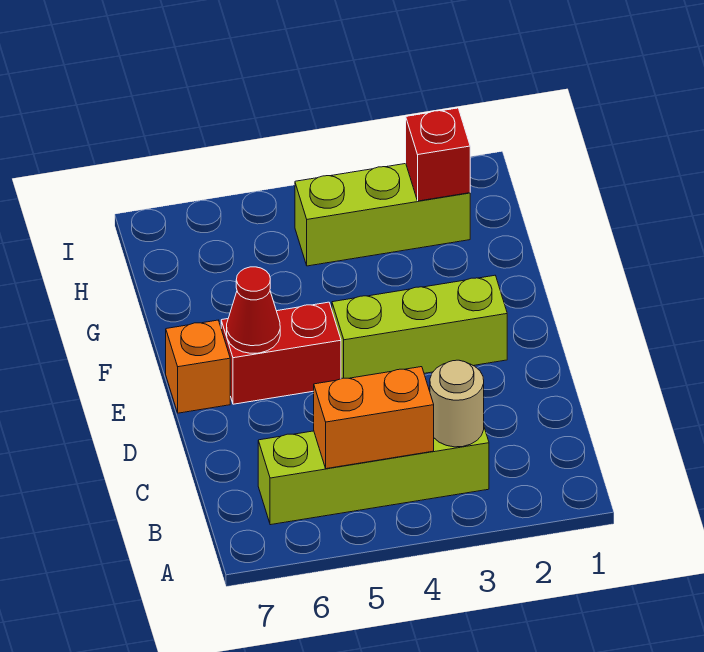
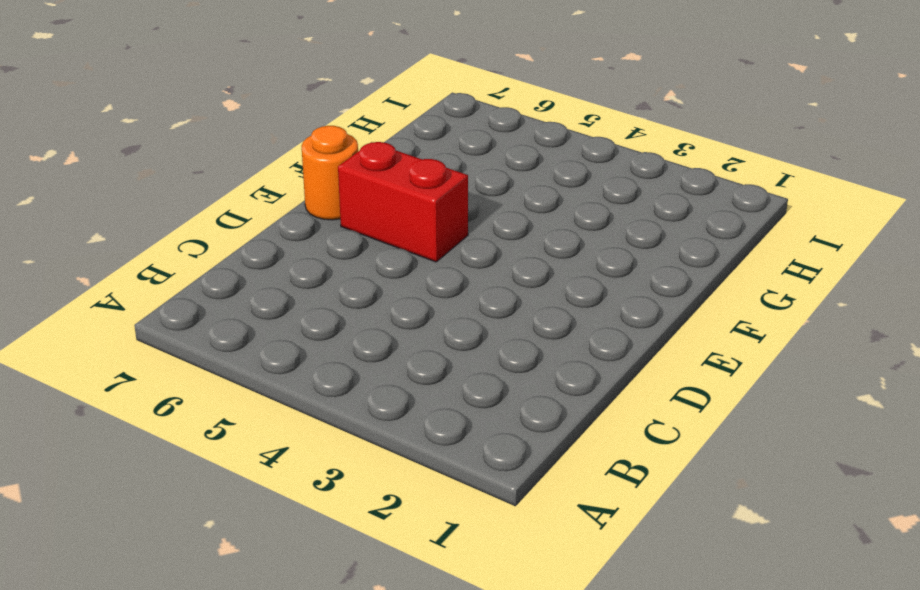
orange round brick E7 level 1 -> orange brick E7 level 1
none -> lime brick B3:B6 level 1
none -> lime brick E2:E4 level 1

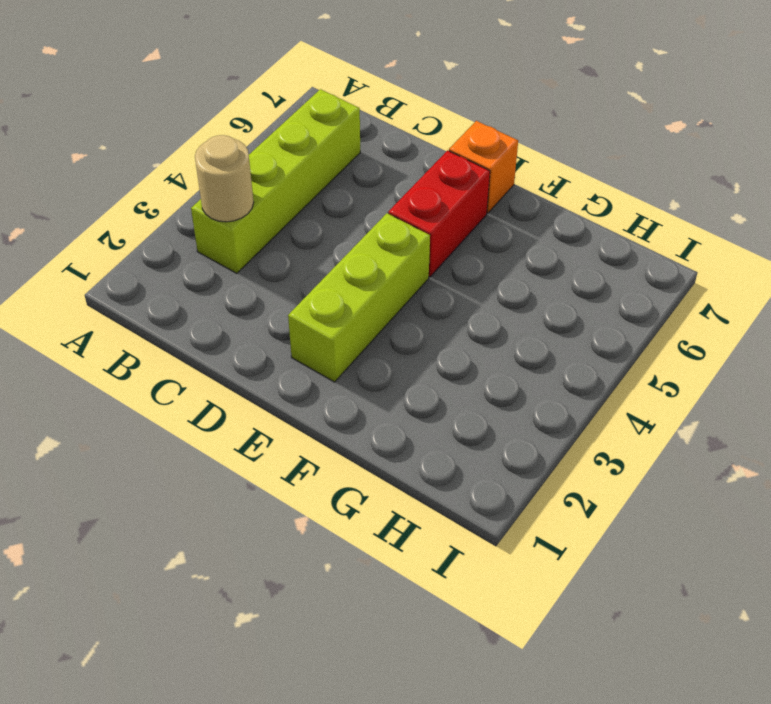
none -> lime brick H2:H4 level 1
none -> orange brick B4:B5 level 2

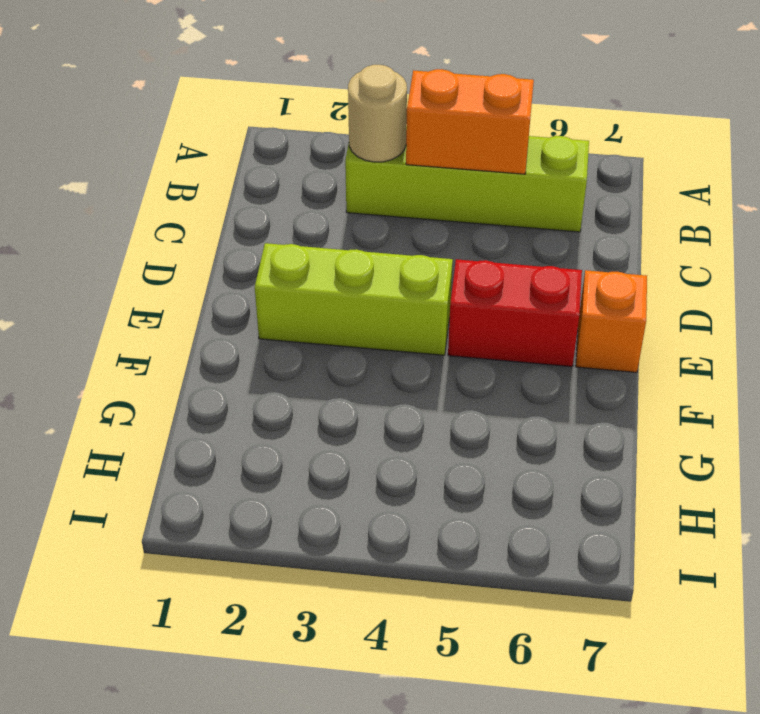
none -> lime brick H2:H4 level 1
none -> red cone E6 level 2

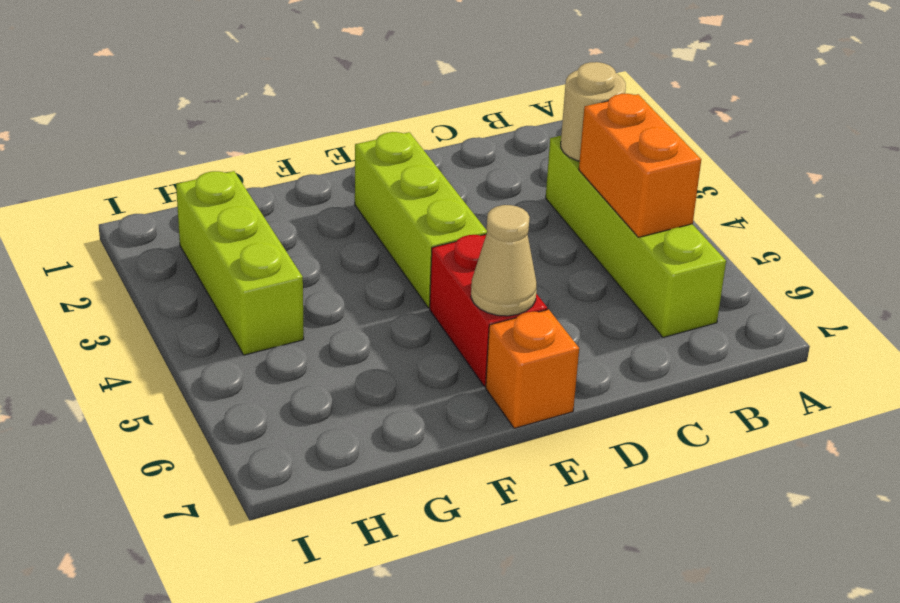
tan cone E6 level 2 -> red cone E6 level 2
none -> red brick H2 level 2

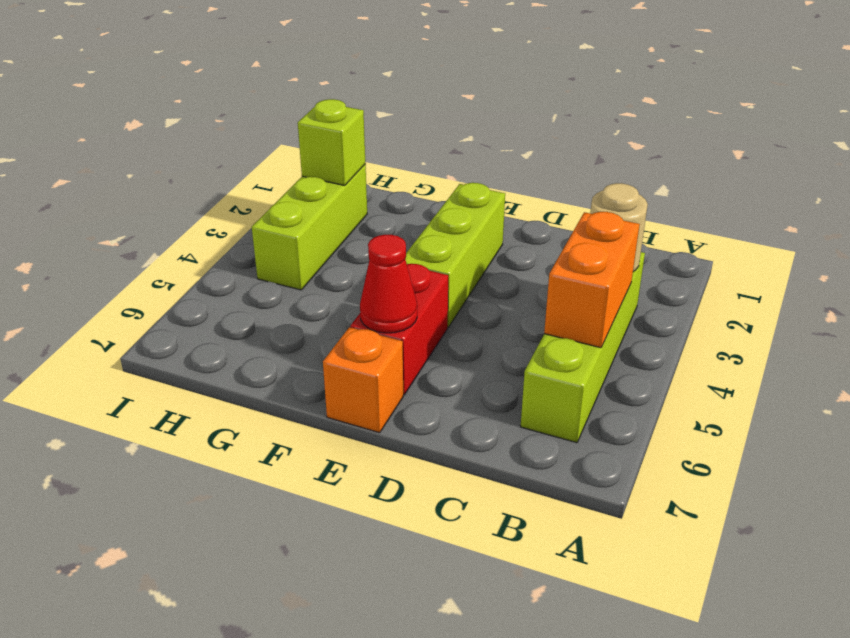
lime brick H2 level 2 -> red brick H2 level 2

